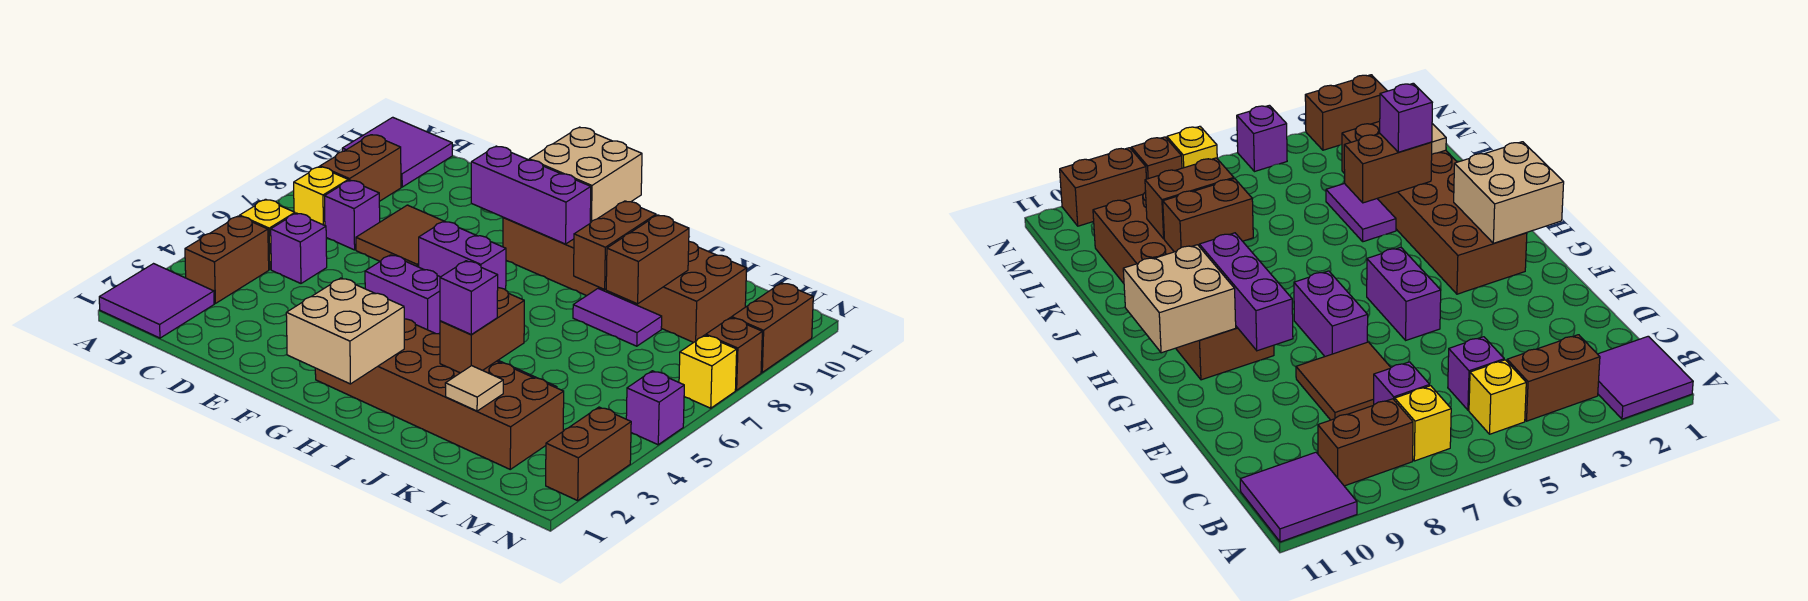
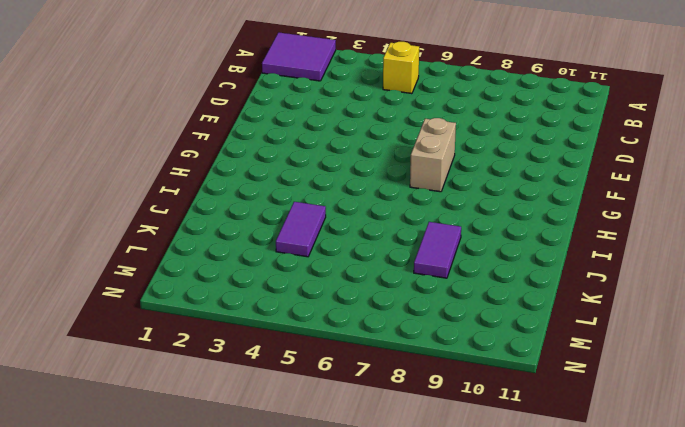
tan brick F7:G7 level 1 -> purple brick F7:G7 level 1
none -> purple tile A10:B11 level 1
none -> brown brick B3:B4 level 1
none -> yellow brick B7 level 1

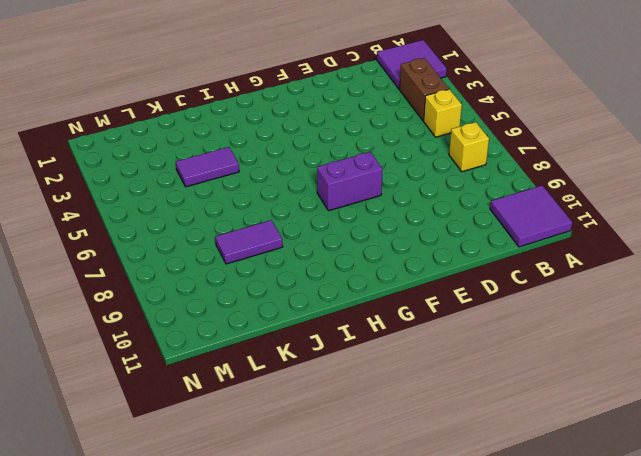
none -> brown brick B8:B9 level 1
none -> purple brick C5 level 1
none -> purple brick C7 level 1

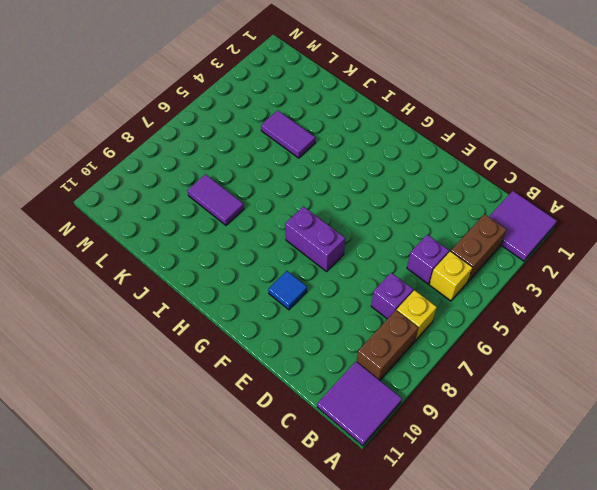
blue tile F9 level 1 -> none
none -> brown tile D7:E8 level 1
none -> purple brick F5:G5 level 1
none -> brown brick G2:L3 level 1

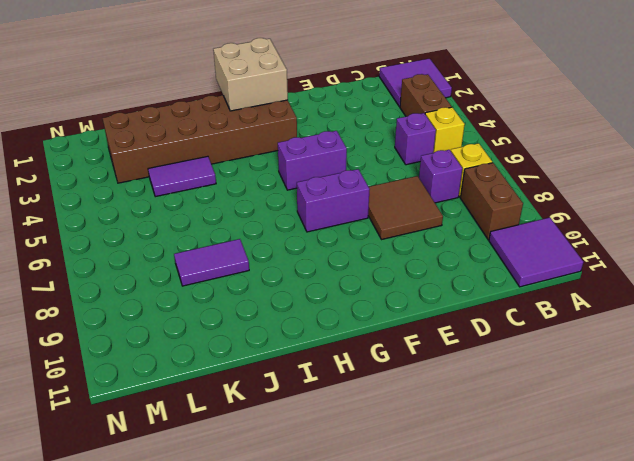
none -> brown brick G9:L10 level 1
none -> brown brick N2:N3 level 1
none -> purple brick N5 level 1

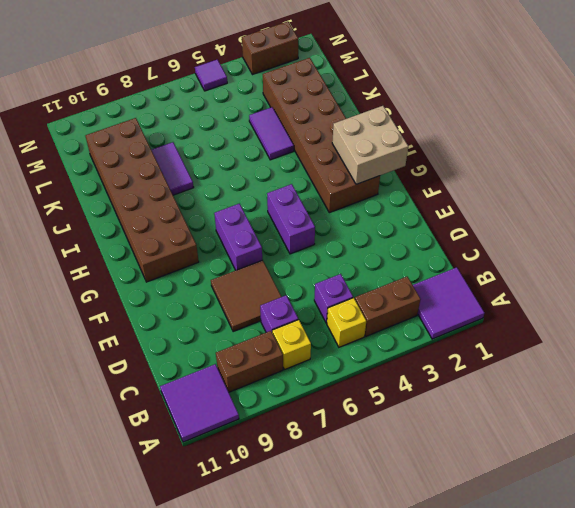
purple tile N5 level 1 -> purple brick N5 level 1
none -> yellow brick N7 level 1
none -> brown brick N8 level 1
none -> brown brick N9:N10 level 1

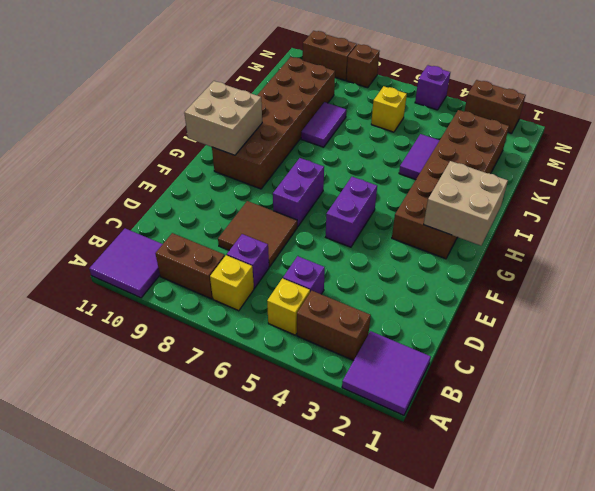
yellow brick L6 level 1 -> yellow brick N7 level 1
none -> purple brick F9:H9 level 2
none -> brown brick J3:J4 level 2
none -> brown brick J8:J9 level 2

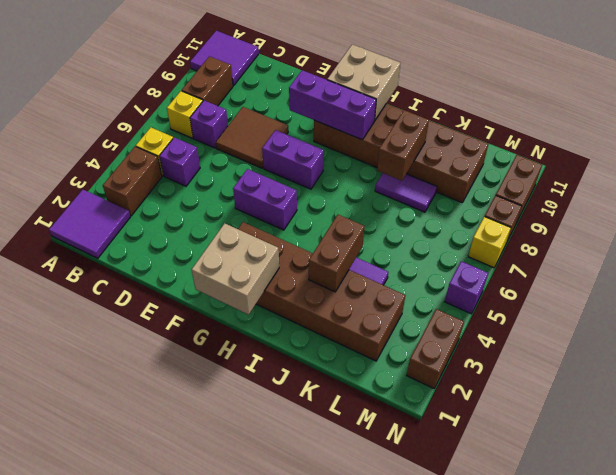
none -> tan tile K2 level 2
none -> brown brick K8:K9 level 2
none -> purple brick J3 level 3

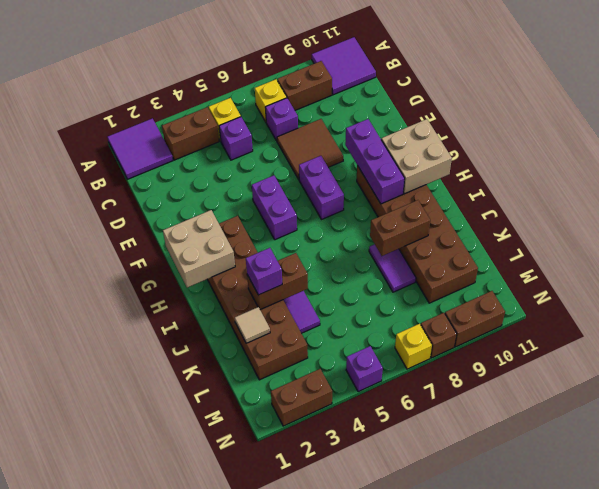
none -> brown brick K8:K9 level 2

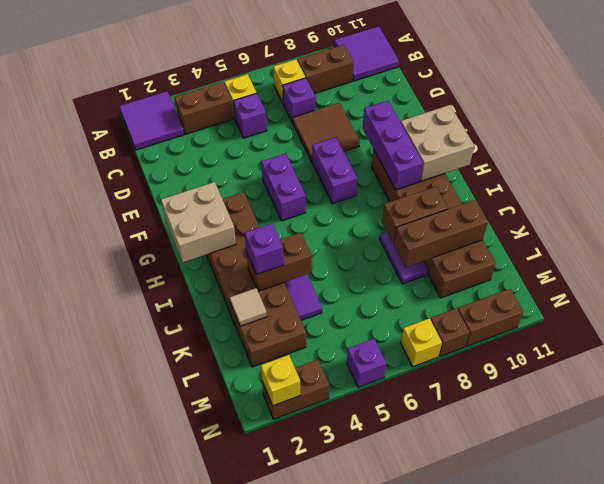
brown brick K8:K10 level 2 -> brown brick K8:K9 level 2
yellow brick N2 level 2 -> none

